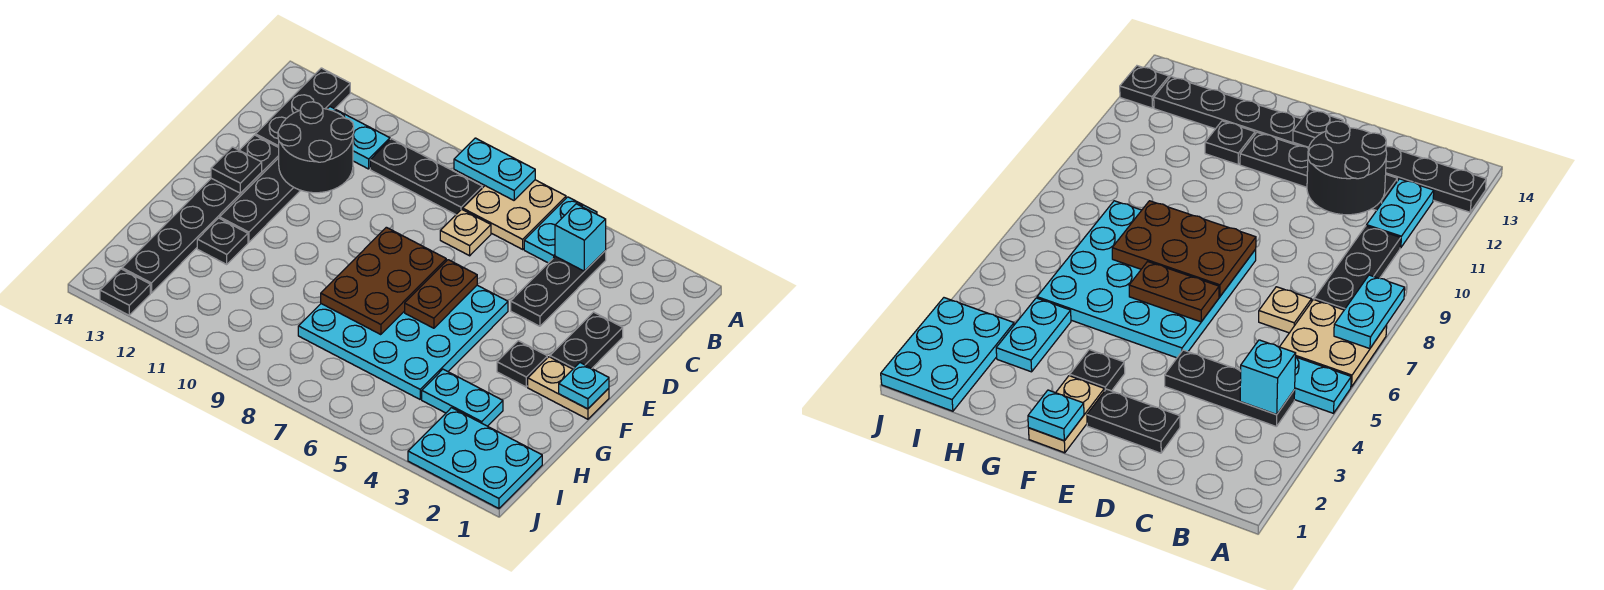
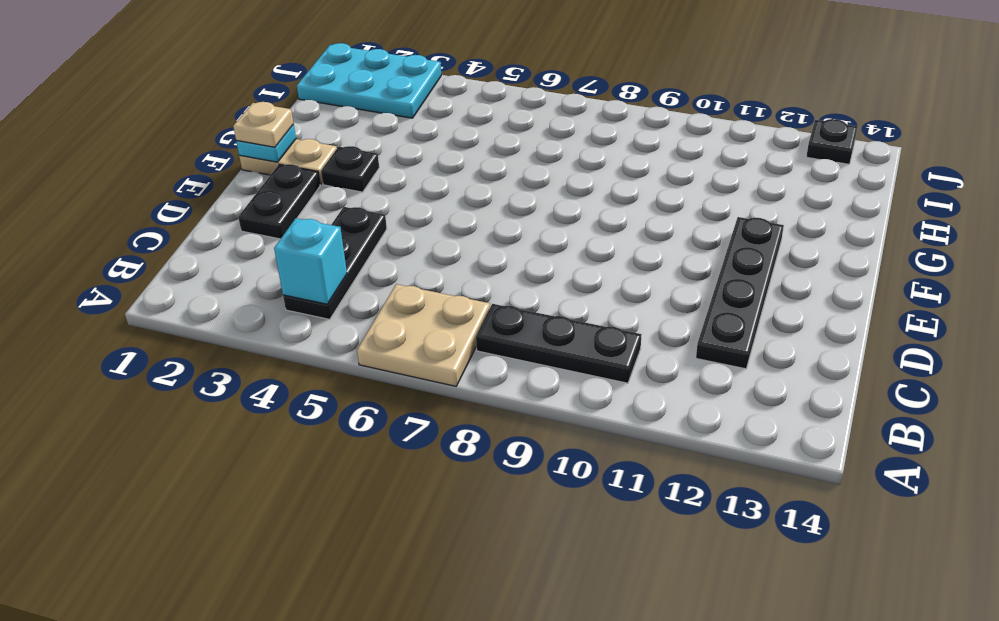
tan plate F1 level 3 -> tan plate C7 level 1
none -> cyan plate A5:B5 level 1
none -> black plate A13:C13 level 1
none -> cyan plate B11:B12 level 1

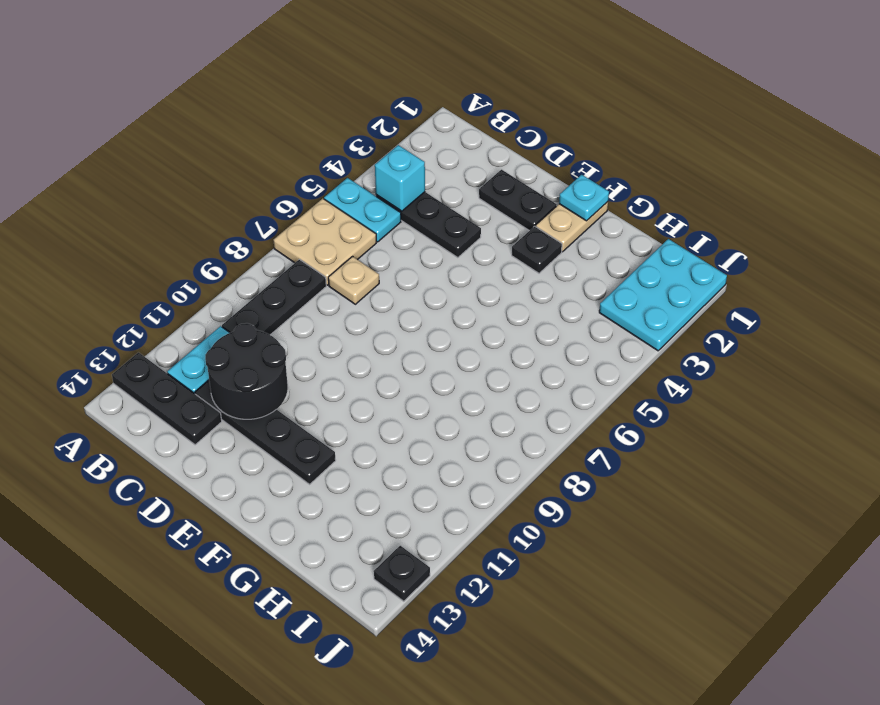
none -> black plate D13:I13 level 1
none -> cyan plate E5:H8 level 1
none -> black plate G12 level 1

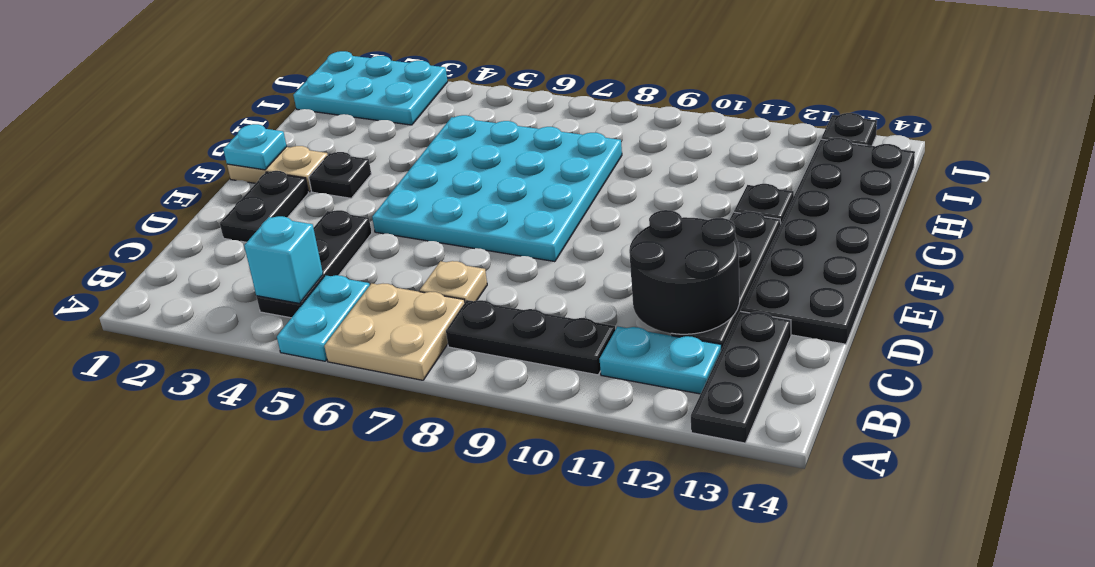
black plate D13:I14 level 1 -> black plate D13:I13 level 1
none -> cyan plate H3:H4 level 1
none -> cyan plate A7:A8 level 2
none -> brown plate E6:F6 level 2

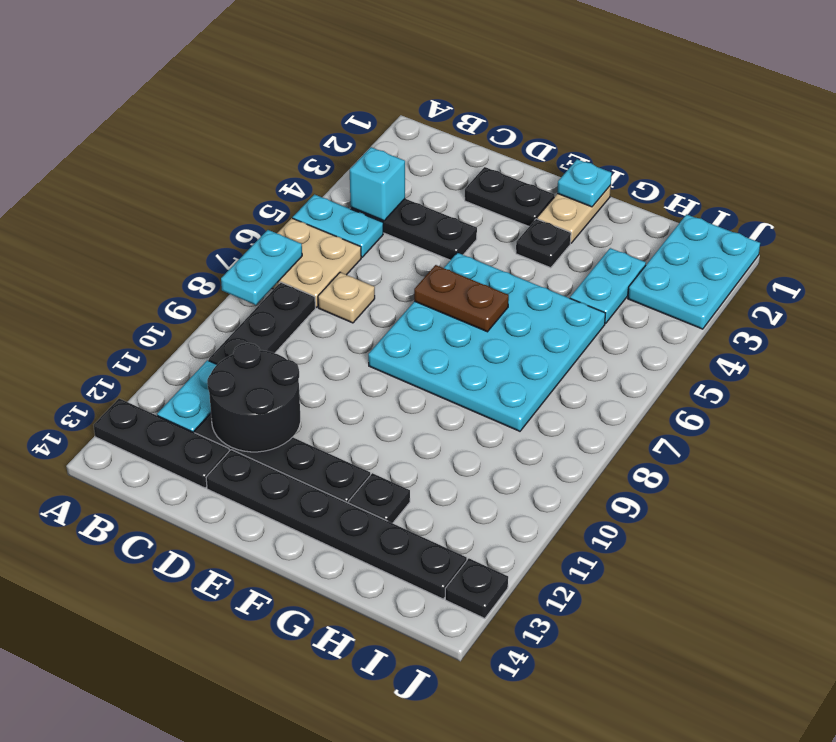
none -> brown plate E7:G8 level 2
none -> black plate E13 level 2

